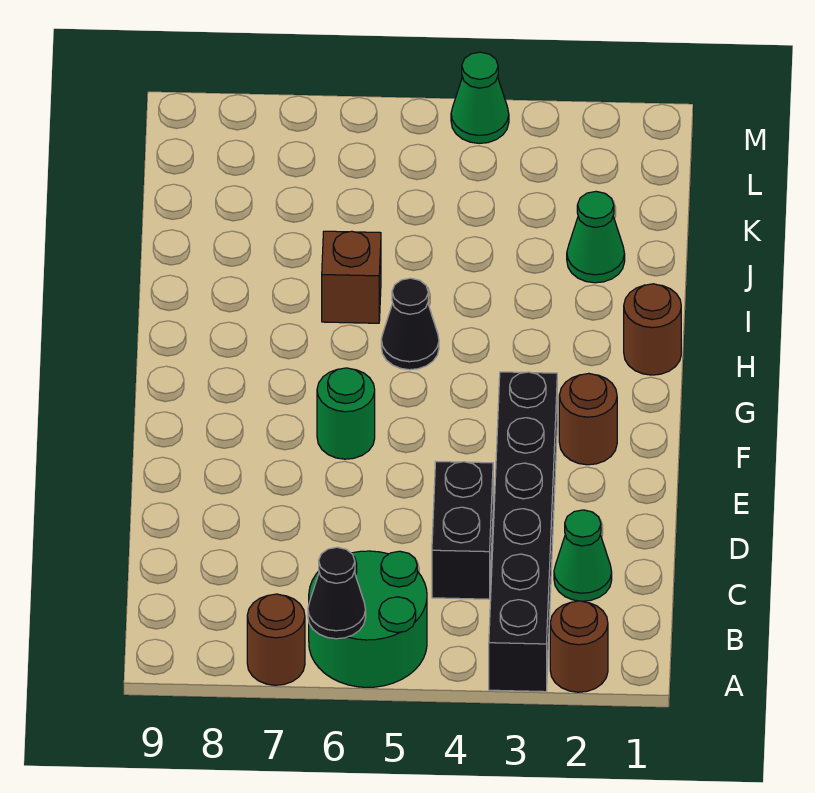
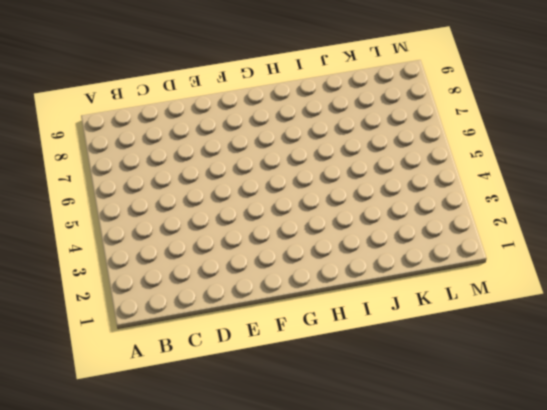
none -> brown round brick A2 level 1
none -> black brick A3:F3 level 1
none -> green round brick A5:B6 level 1

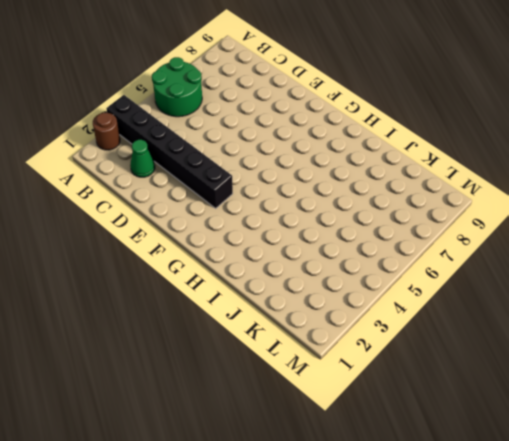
none -> brown round brick A7 level 1
none -> black brick C4:D4 level 1
none -> brown round brick F2 level 1

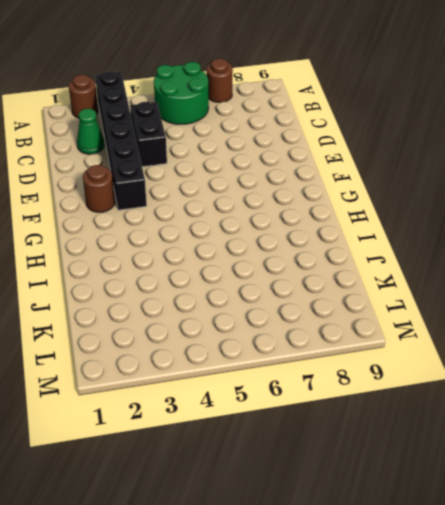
none -> green round brick F6 level 1
none -> brown round brick H1 level 1
none -> black cone H5 level 1

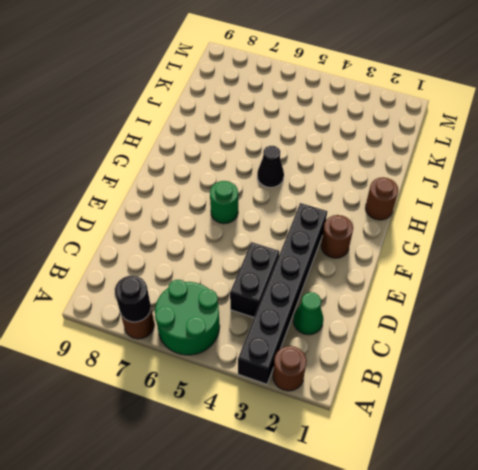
black round brick A7 level 2 -> none
none -> brown brick I6 level 1
none -> green cone J2 level 1
none -> green cone M4 level 1

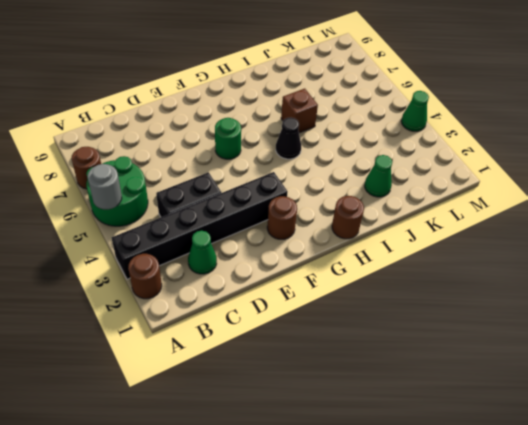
grey round brick A5 level 2 -> none
none -> black cone A6 level 2

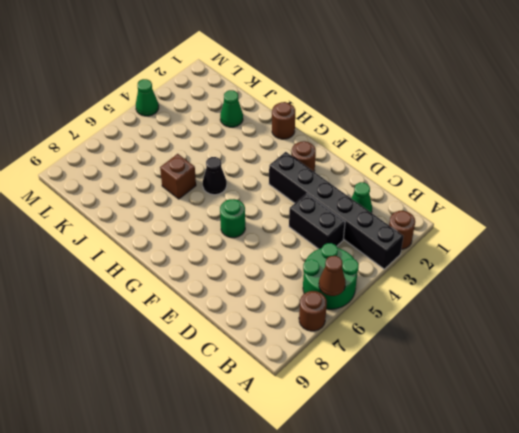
brown cone A6 level 2 -> black cone A6 level 2

